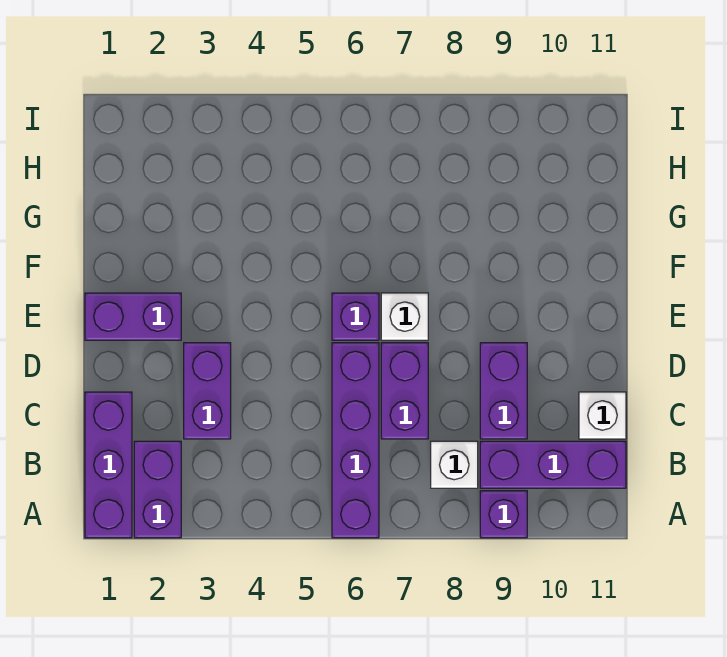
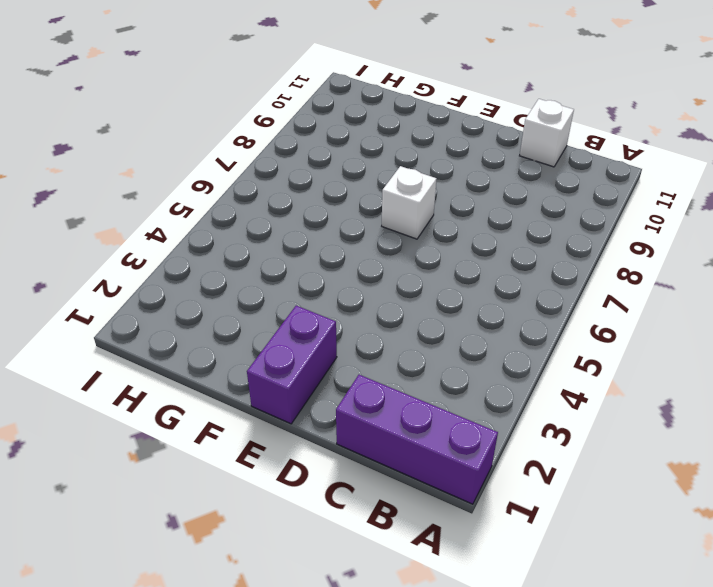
none -> purple brick A2:B2 level 1
none -> purple brick A6:D6 level 1
none -> purple brick A9 level 1

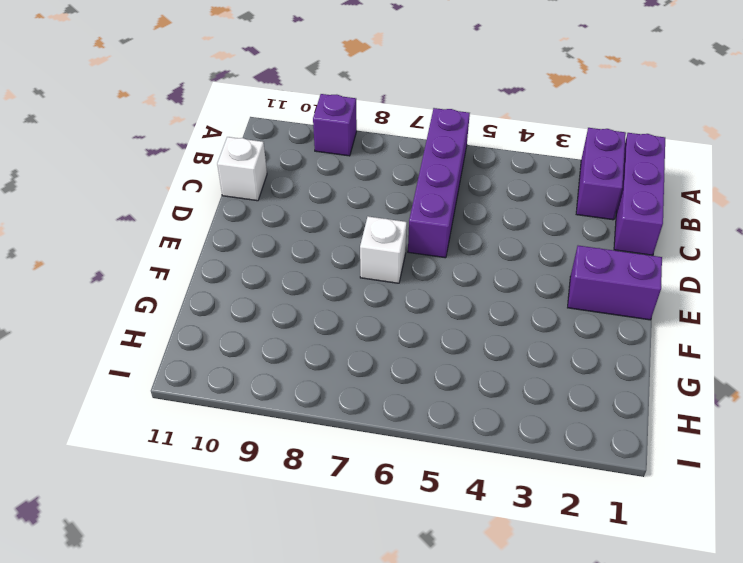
none -> white brick B8 level 1
none -> purple brick B9:B11 level 1
none -> purple brick C3:D3 level 1

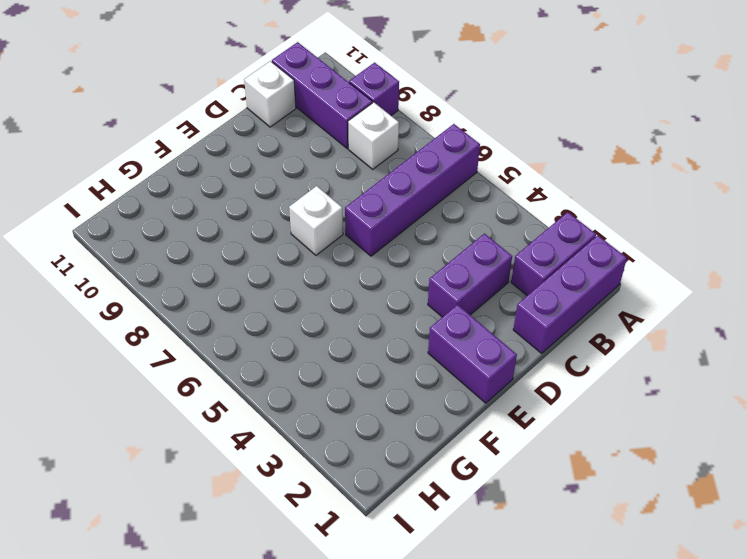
none -> purple brick C7:D7 level 1
none -> purple brick C9:D9 level 1
none -> purple brick E6 level 1

